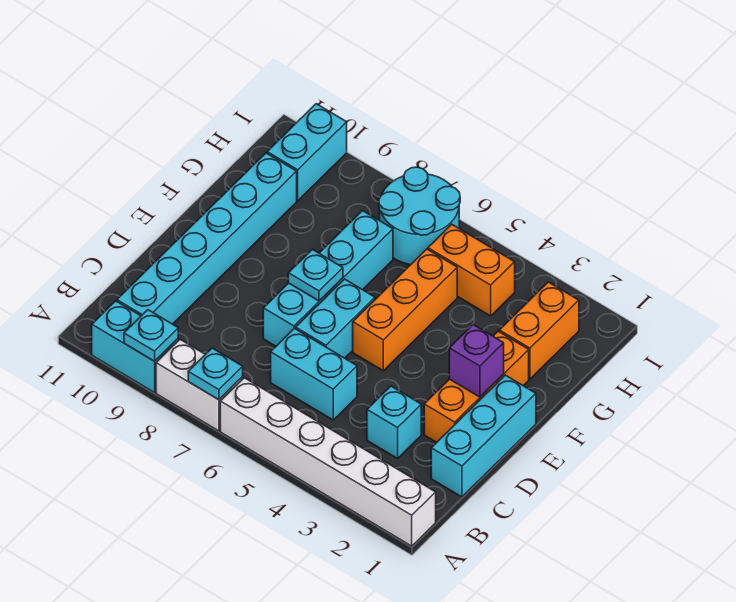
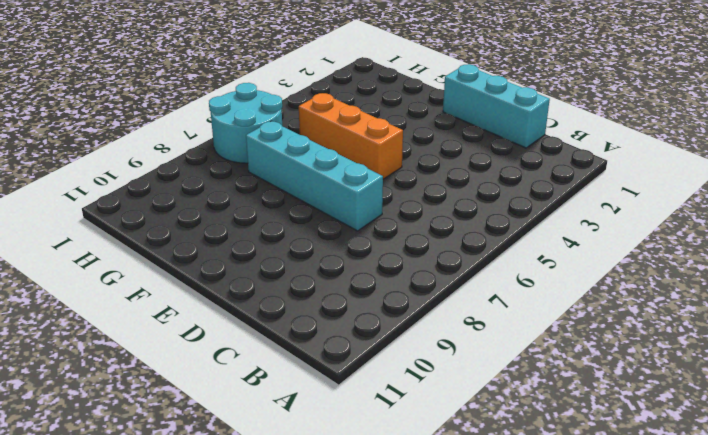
none -> white brick A1:A6 level 1
none -> white brick A7:A8 level 1
none -> cyan brick A9:A10 level 1

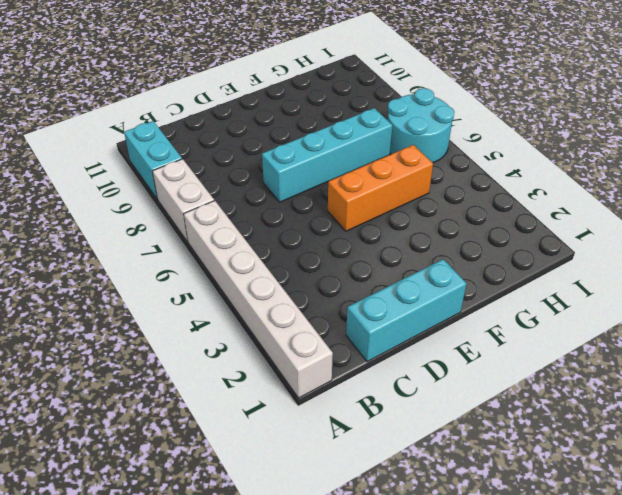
none -> cyan brick B10:G10 level 1
none -> cyan brick C3 level 1
none -> cyan brick C5:C6 level 1

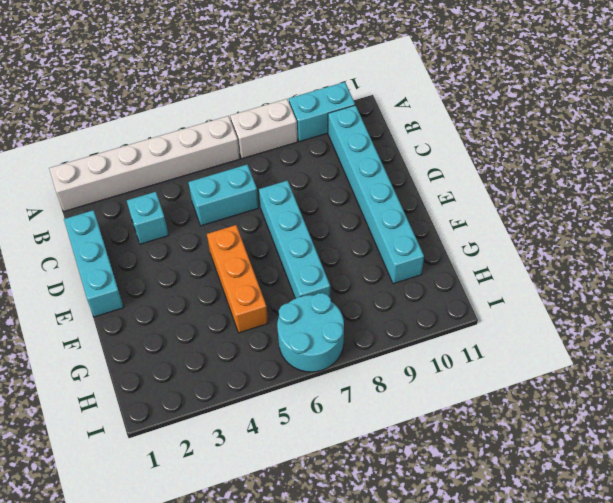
none -> orange brick D2:F2 level 1
none -> cyan brick D6:E6 level 1
none -> orange brick G2:H2 level 1

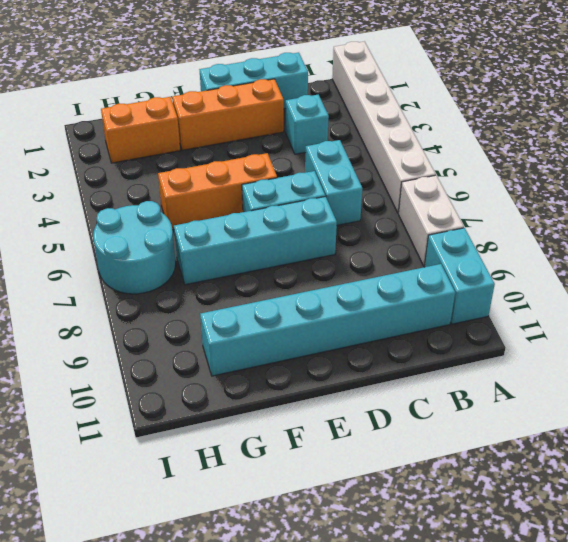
none -> orange brick H4:H5 level 1
none -> cyan brick H10:I10 level 1
none -> cyan plate A7 level 2

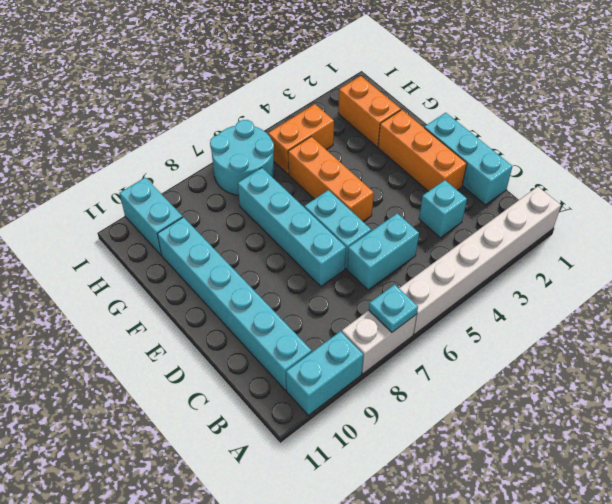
none -> cyan plate A9 level 2
none -> purple brick E2 level 2
none -> cyan plate E7 level 2

